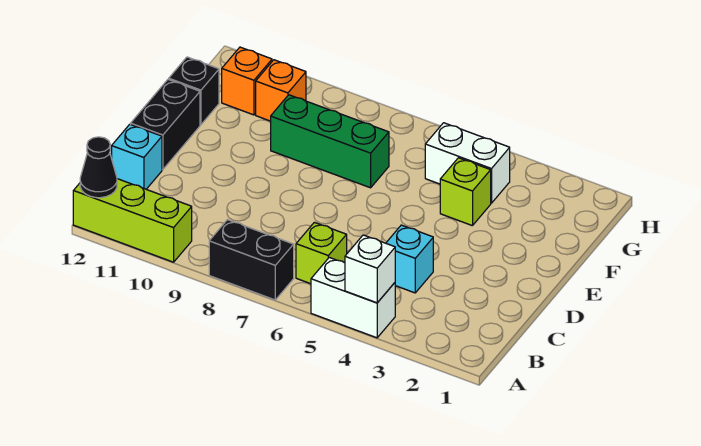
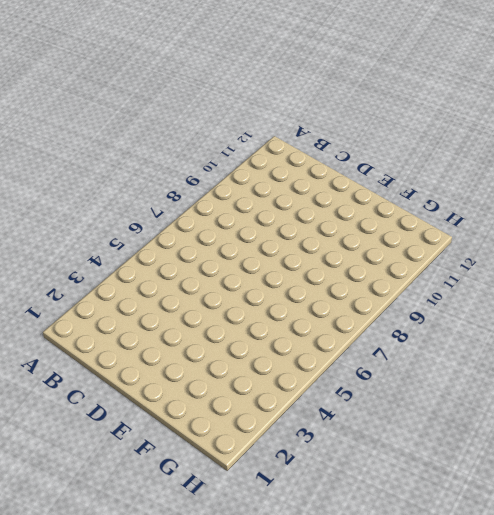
none -> white brick A4:A5 level 1
none -> black brick A7:A8 level 1
none -> lime brick A10:A12 level 1

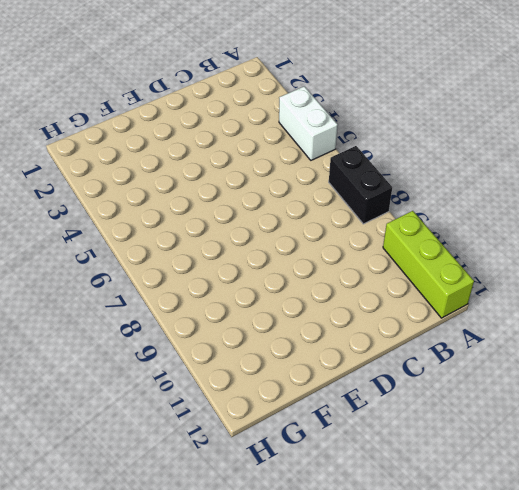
none -> lime brick B6 level 1
none -> cyan brick C4 level 1
none -> cyan brick C12 level 1

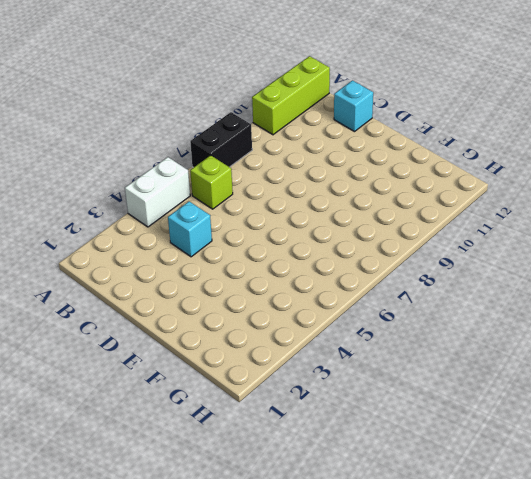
none -> black brick D12:E12 level 1
none -> lime brick F4 level 1
none -> green brick F7:F9 level 1

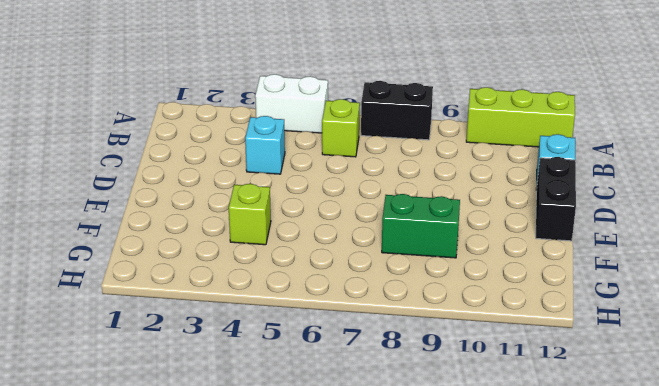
green brick F8:F9 level 1 -> green brick F7:F9 level 1
none -> black brick F12 level 1
none -> white brick G4:G5 level 1
none -> orange brick G10 level 1

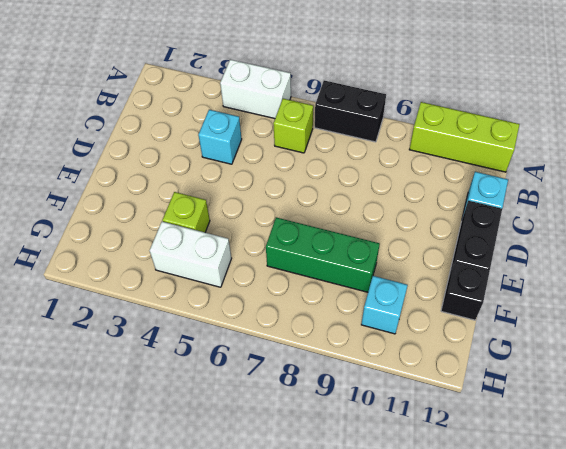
cyan brick G10 level 1 -> orange brick G10 level 1
none -> orange brick G11 level 1
none -> white brick A4 level 2
none -> black cone A12 level 2

